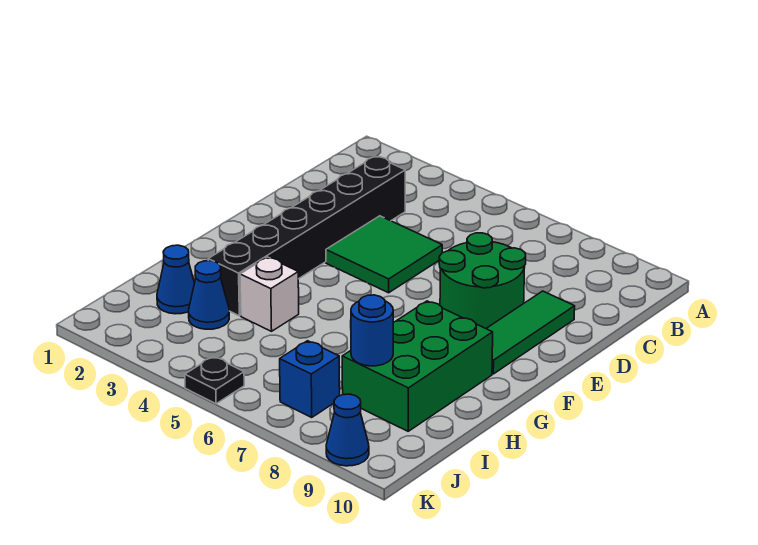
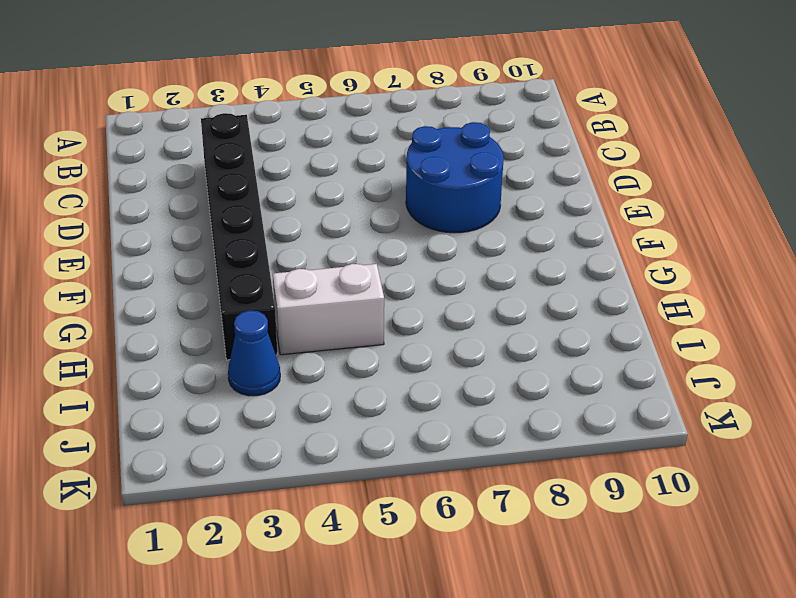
blue round brick D7:E8 level 1 -> green round brick D7:E8 level 1
white brick H4:H5 level 1 -> white brick H4 level 1
none -> green tile D4:E5 level 1
none -> green tile D9:F9 level 1
none -> green brick G8:I9 level 1

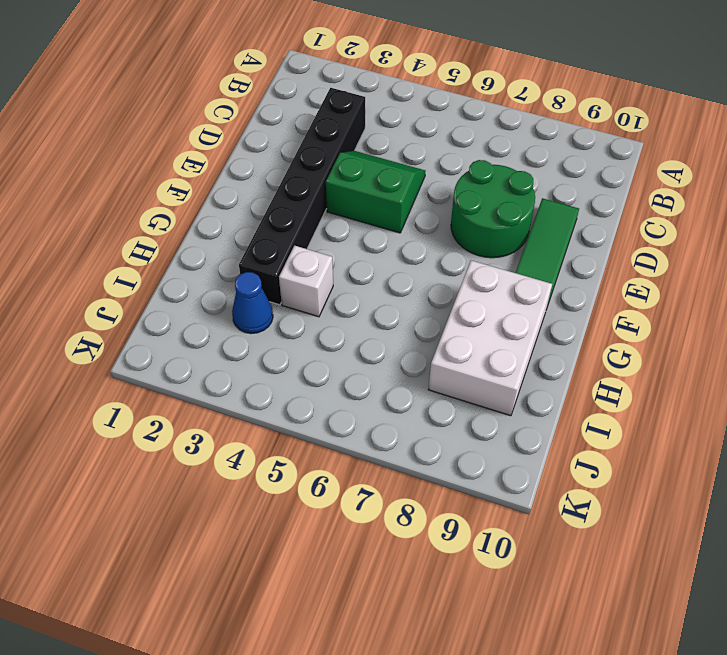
green slope D4:E5 level 1 top E -> green tile D4:E5 level 1
white brick G8:I9 level 1 -> green brick G8:I9 level 1
none -> blue cone I2 level 1
none -> blue brick J7 level 1
none -> black plate K5 level 1

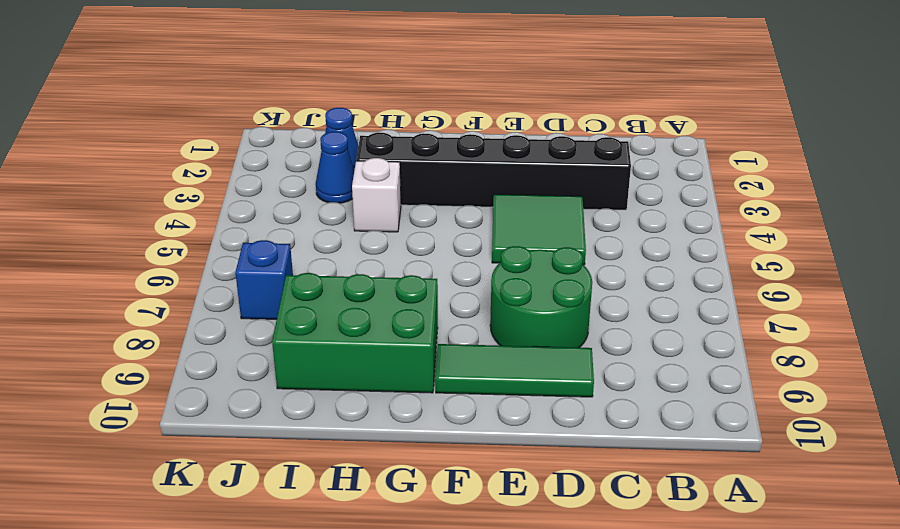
none -> black plate K5 level 1
none -> blue cone K9 level 1
none -> blue round brick I8 level 2

